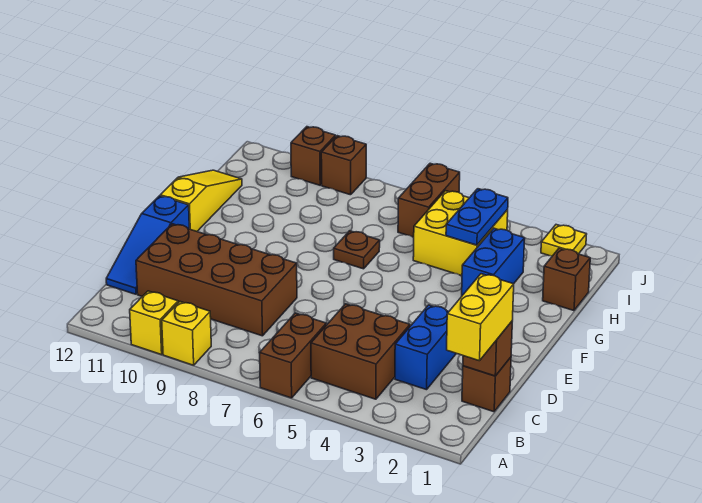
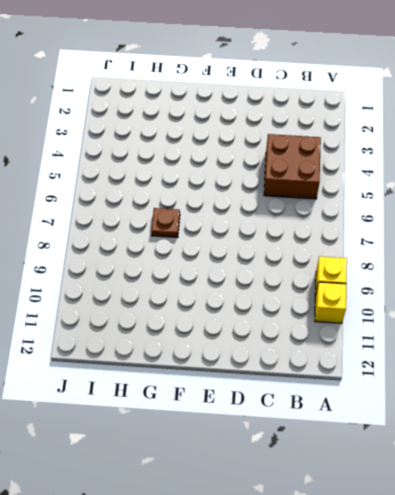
none -> brown brick A6:B6 level 1
none -> brown brick C1 level 1
none -> blue brick C3:D3 level 1

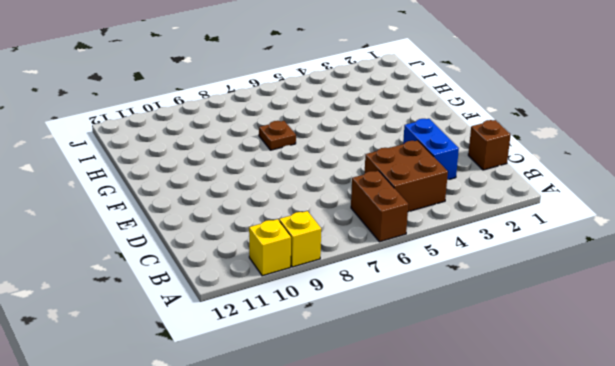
none -> brown brick C8:D11 level 1
none -> blue slope C12:E12 level 1 top E
none -> yellow slope F12:H12 level 1 top F

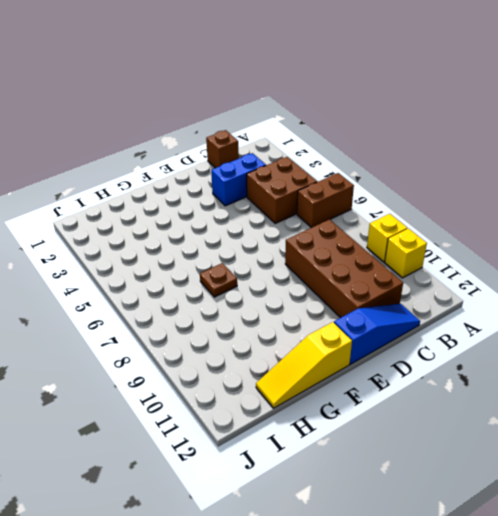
none -> blue brick G3:H3 level 1
none -> brown brick H1 level 1
none -> yellow brick H4:I5 level 1

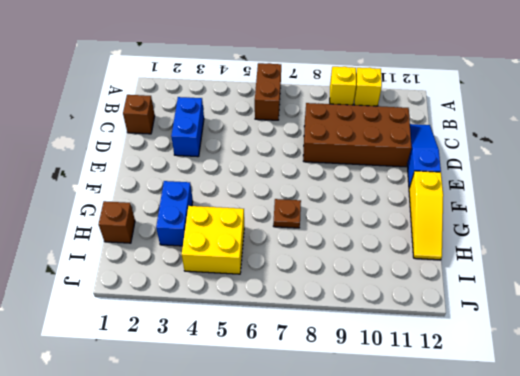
none -> brown brick B4:C5 level 1
none -> brown brick I6:J6 level 1
none -> yellow plate J2 level 1

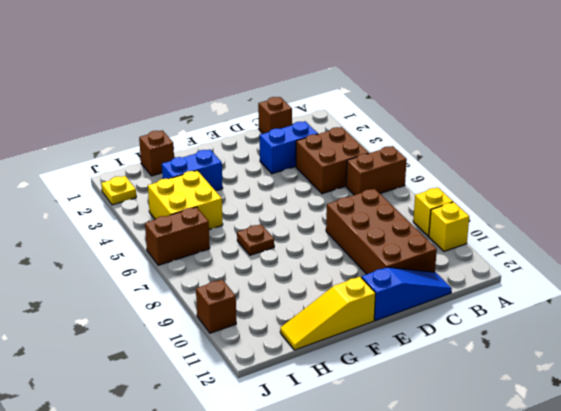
none -> brown brick J9 level 1
none -> brown brick C1 level 2
none -> blue plate H4:I4 level 2

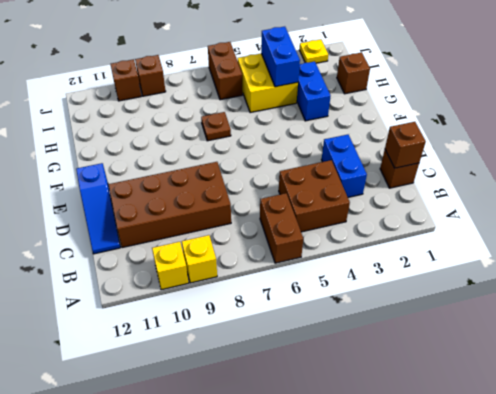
blue brick H4:I4 level 2 -> blue plate H4:I4 level 2
none -> yellow slope F12:H12 level 1 top F
none -> yellow brick B1:C1 level 3

